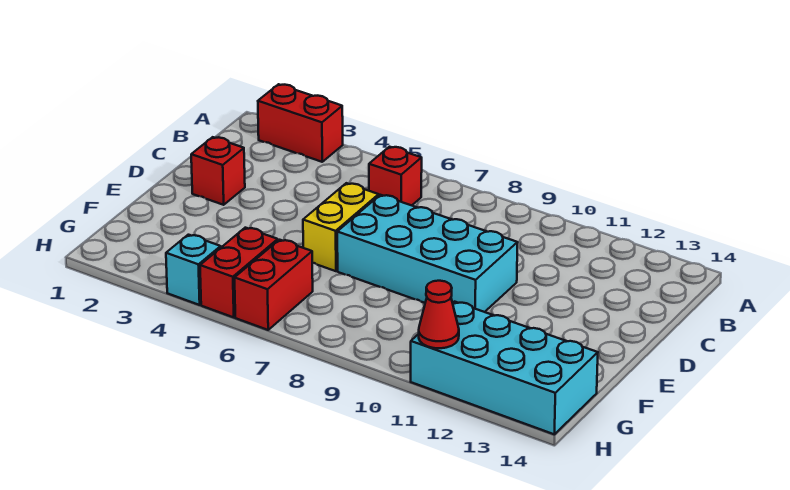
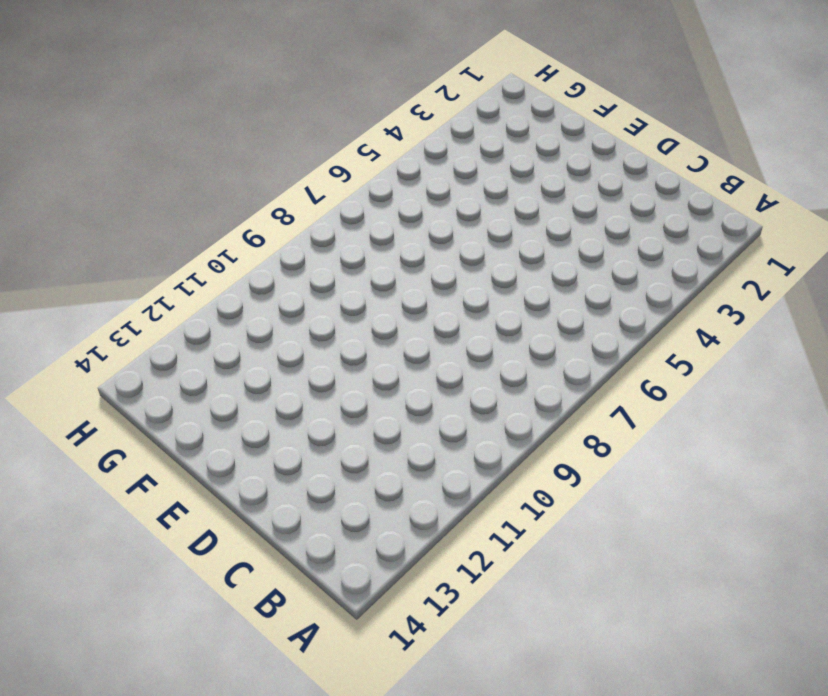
none -> red brick A2:A3 level 1
none -> red brick B6 level 1

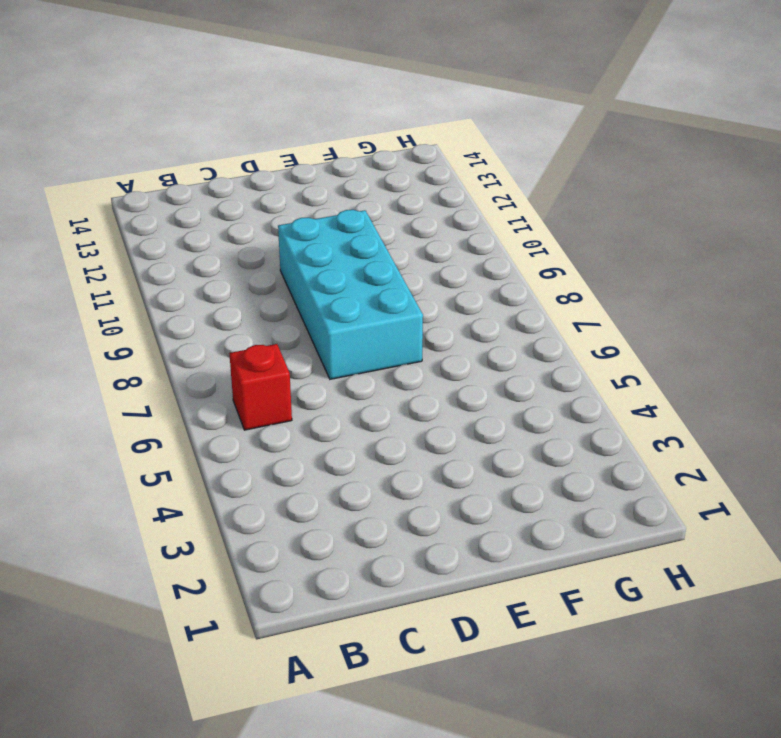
none -> red brick A2:A3 level 1
none -> red brick D2 level 1

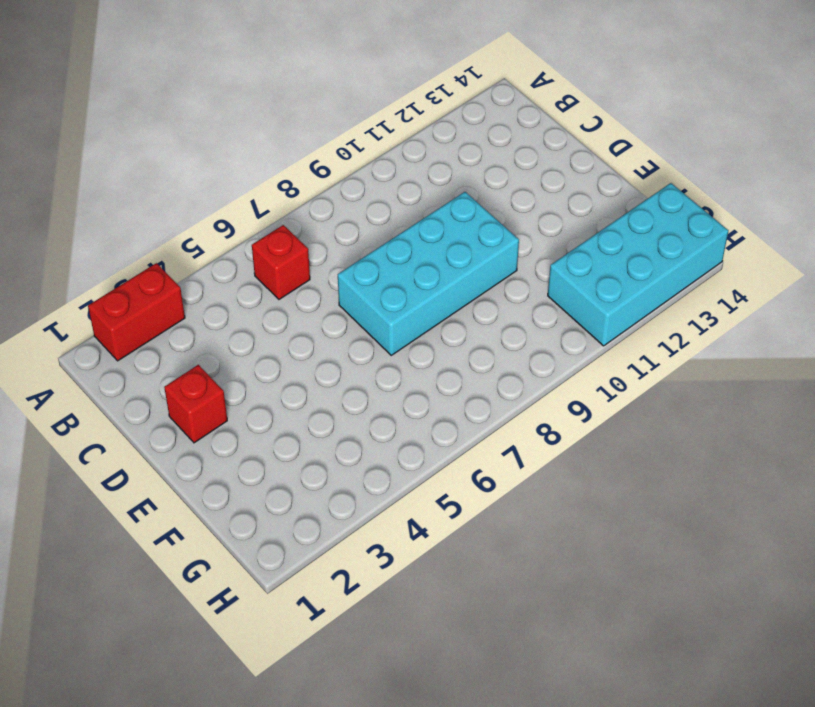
none -> yellow brick D6:E6 level 1
none -> red brick G5:H5 level 1

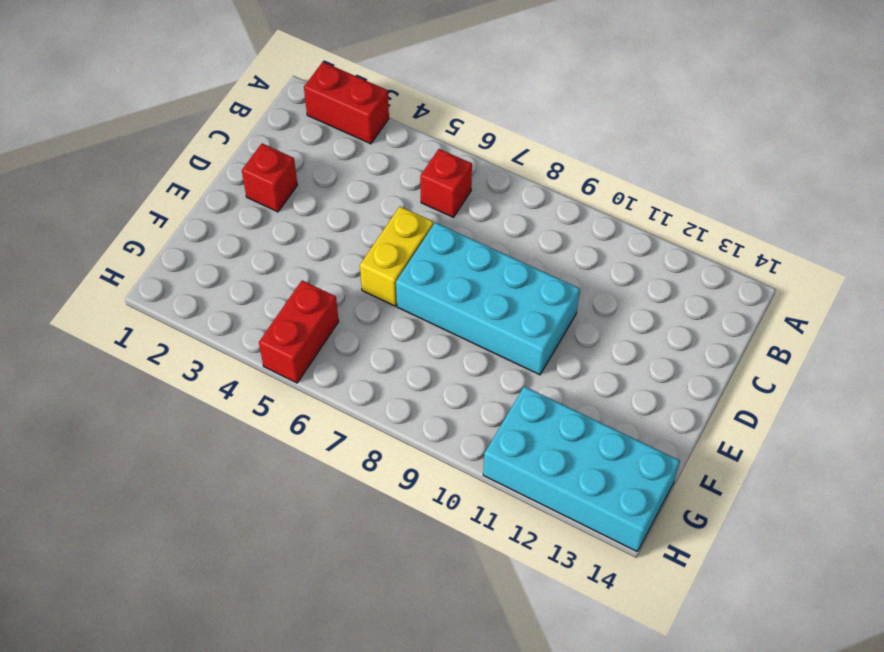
none -> red brick G6:H6 level 1
none -> cyan brick H4 level 1

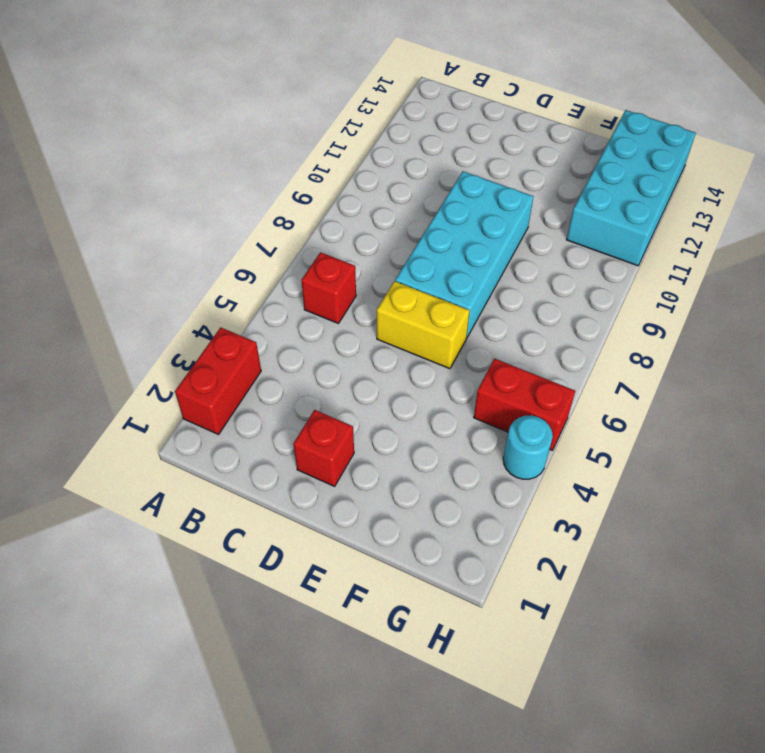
cyan round brick H4 level 1 -> cyan brick H4 level 1
none -> red brick G6:H6 level 1
none -> red cone H11 level 2

